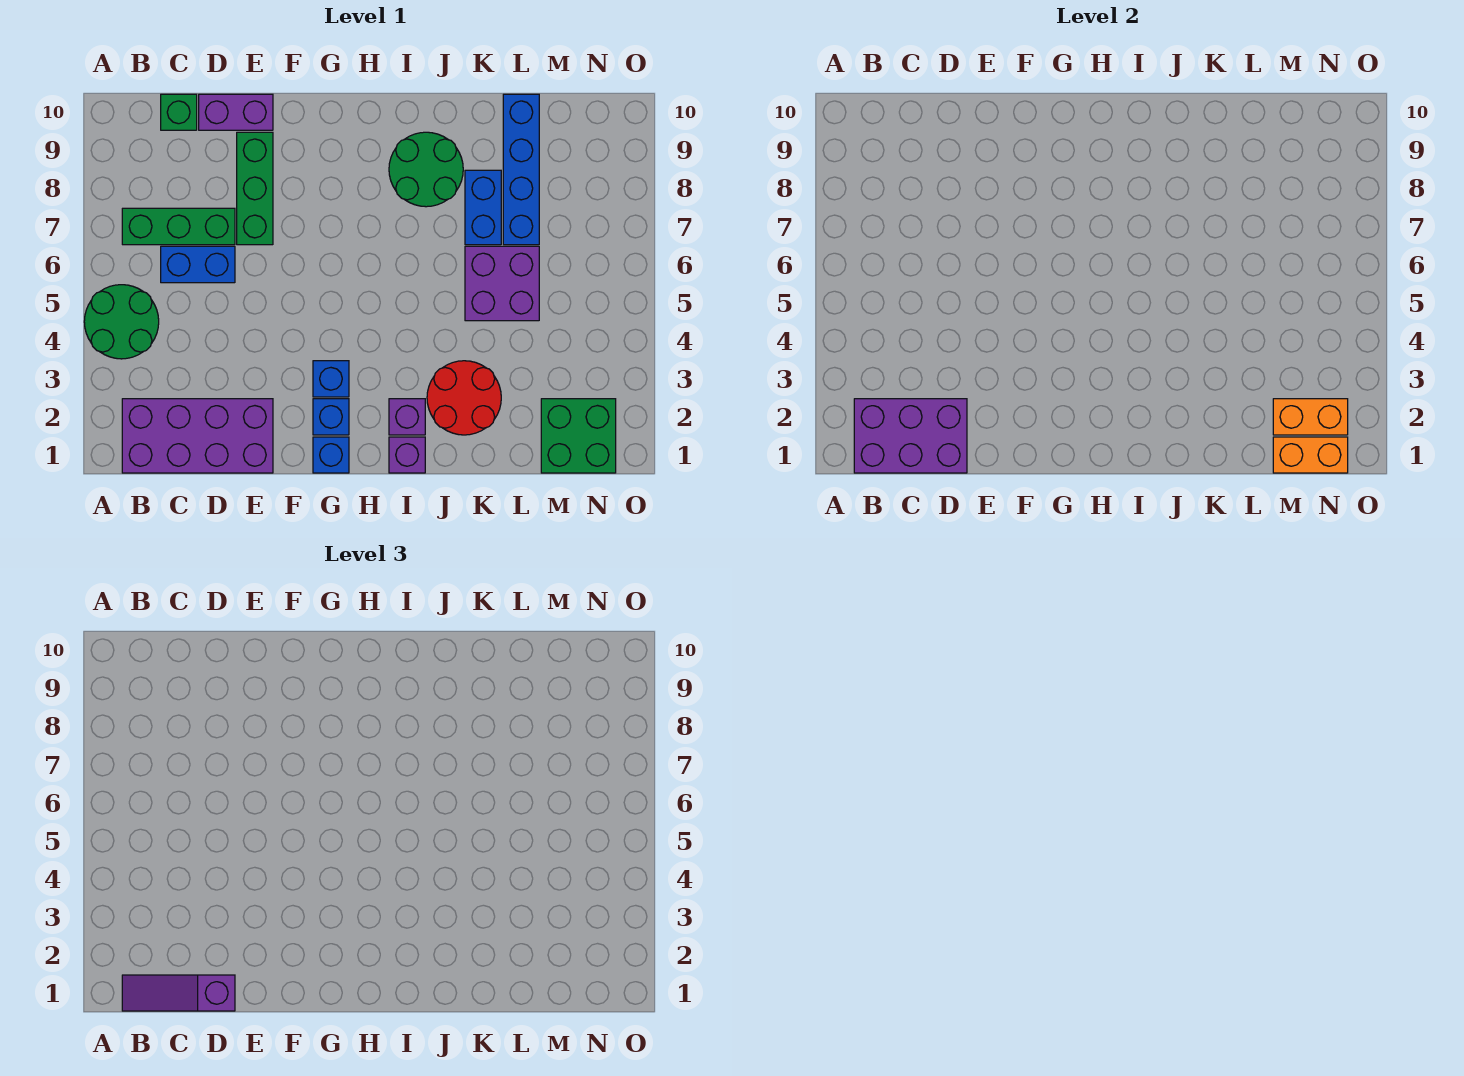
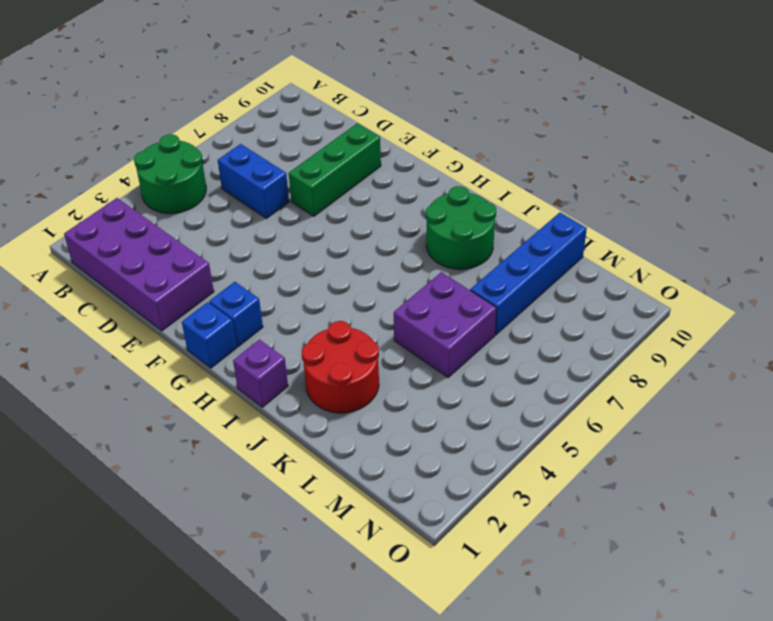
none -> green brick B7:D7 level 1
none -> green brick C10 level 1
none -> purple brick D10:E10 level 1

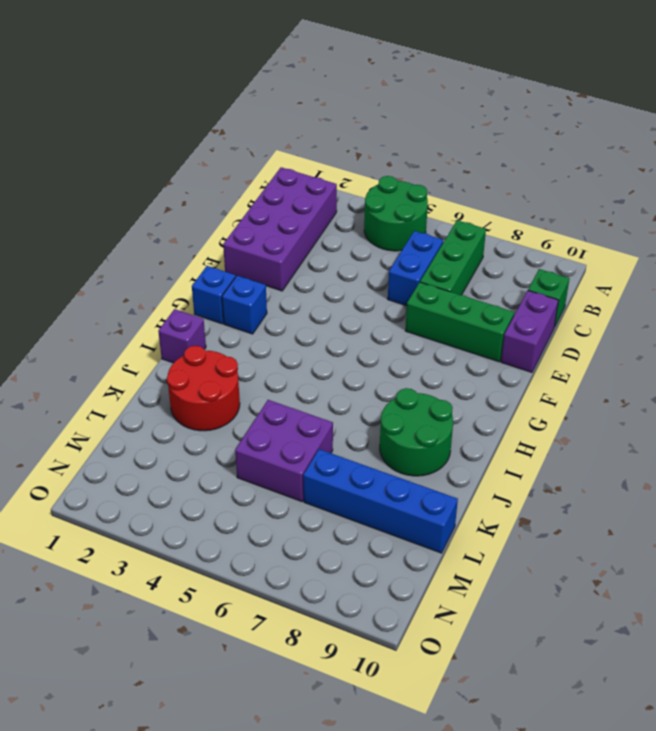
none -> blue brick G3 level 1
none -> purple brick I2 level 1
none -> blue brick K7:K8 level 1

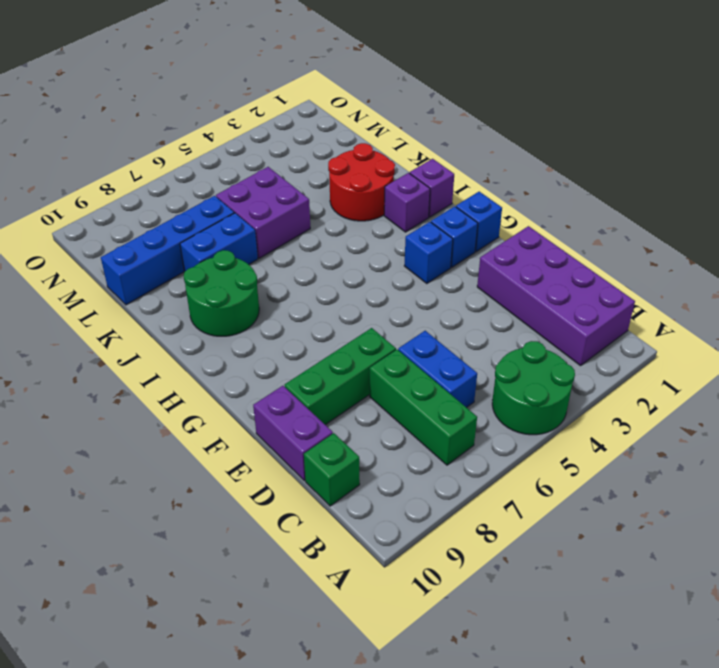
none -> green brick M1:N2 level 1
none -> purple brick B1:D2 level 2
none -> orange brick M1:N1 level 2

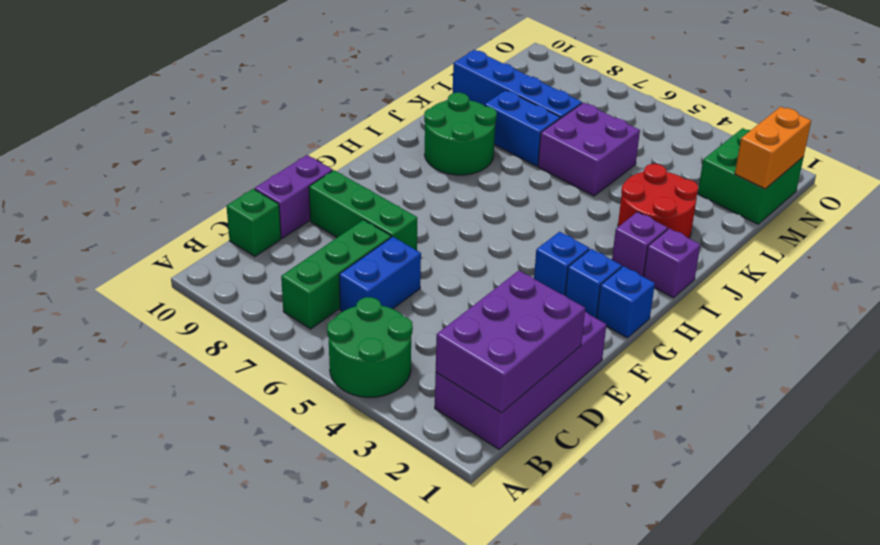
none -> orange brick M2:N2 level 2
none -> purple slope B1:D1 level 3 top D

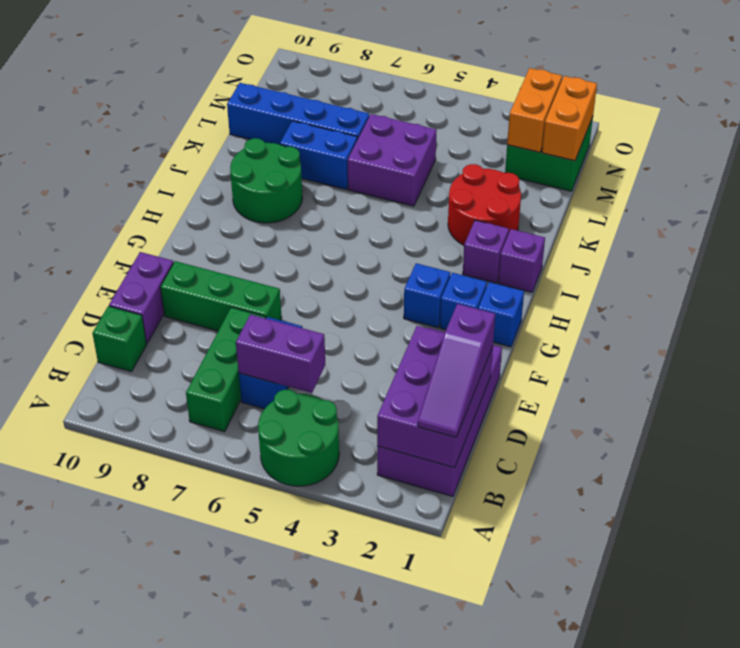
purple brick C5:C6 level 2 -> none

